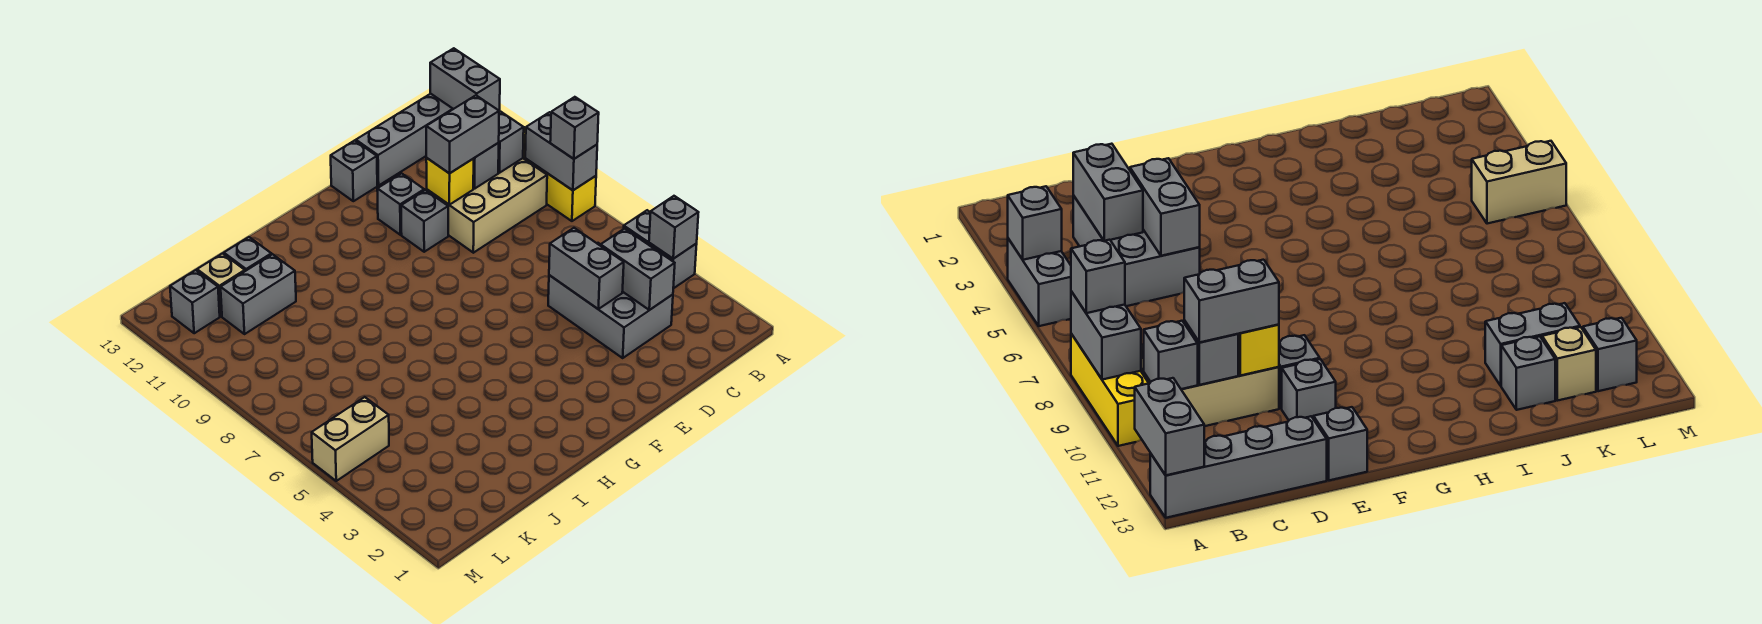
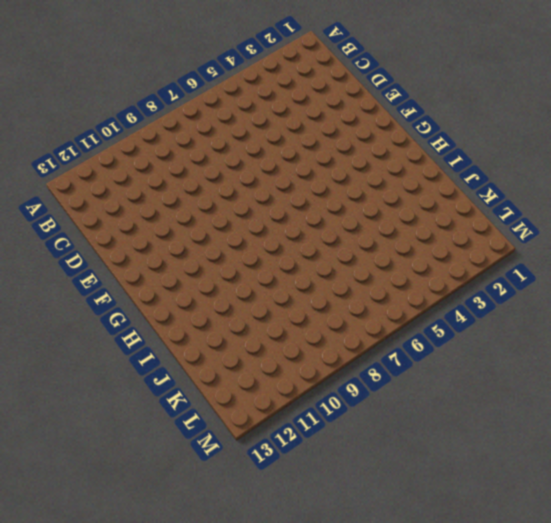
none -> grey brick A4:A5 level 1
none -> yellow brick A8:A10 level 1
none -> grey brick A13:D13 level 1

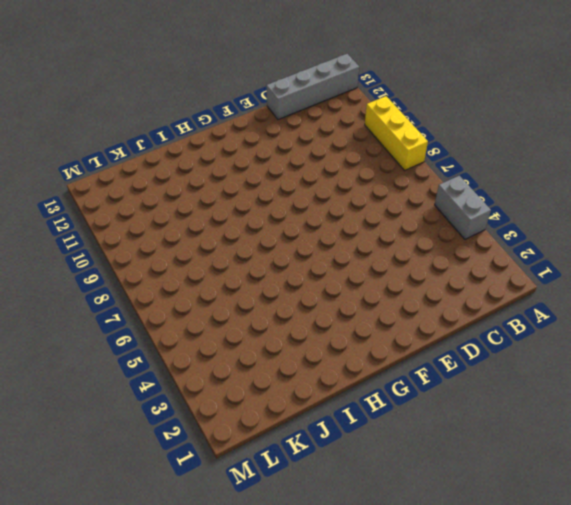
none -> tan brick B9:D10 level 1
none -> grey brick C3:D5 level 1
none -> grey brick E10 level 1

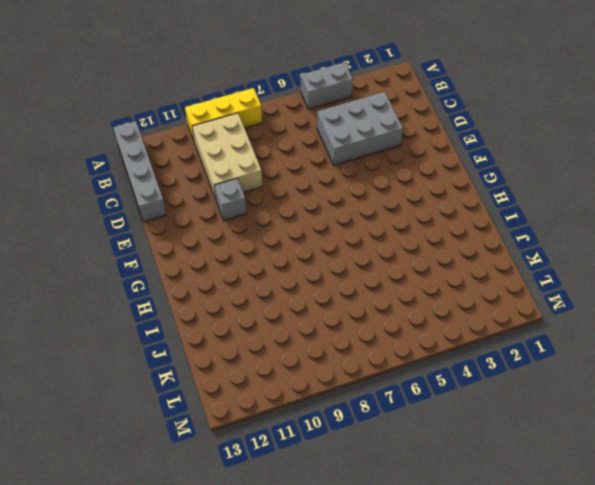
none -> grey brick E11 level 1
none -> grey brick E13 level 1
none -> grey brick J11:K11 level 1

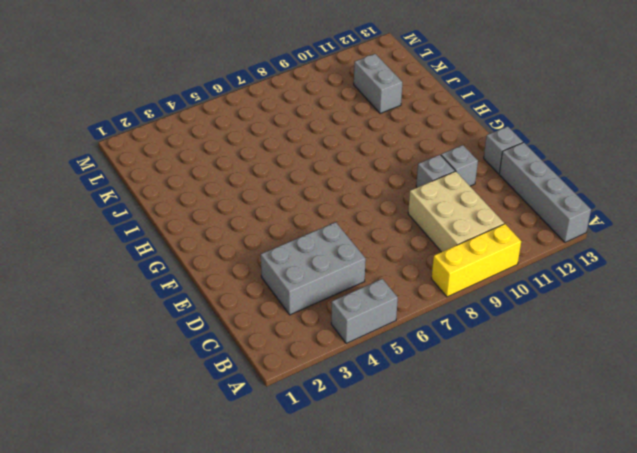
none -> grey brick J12 level 1
none -> tan brick K12 level 1
none -> tan brick L5:M5 level 1

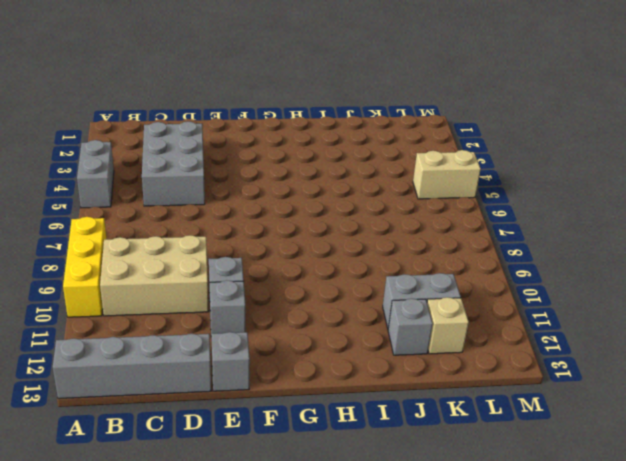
none -> grey brick L12 level 1
none -> grey brick A4 level 2
none -> grey brick A8:A9 level 2

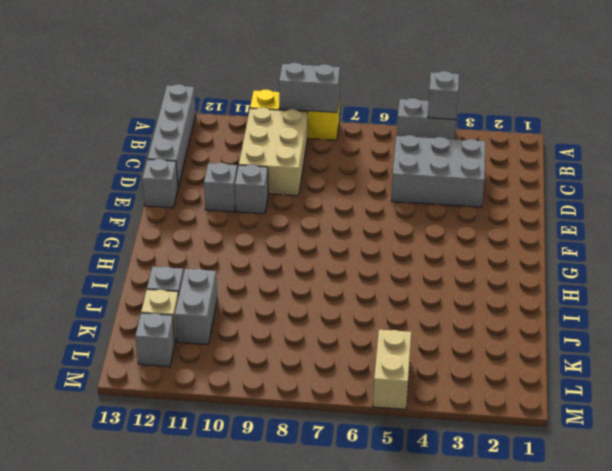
none -> grey brick A12:A13 level 2
none -> grey brick B10 level 2
none -> grey brick C3:C4 level 2

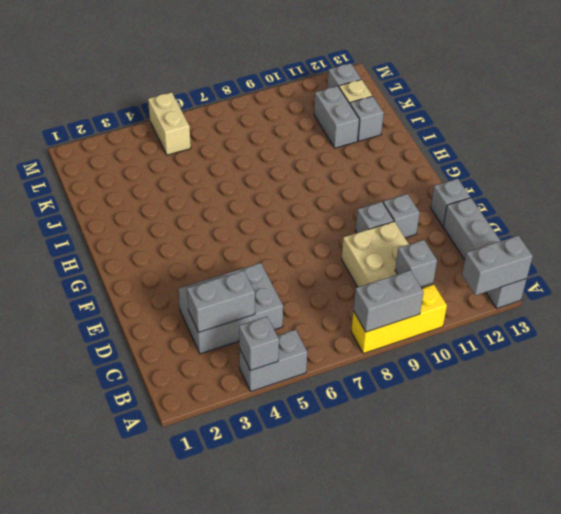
none -> grey brick C10 level 2
none -> grey brick D4:D5 level 2
none -> yellow brick D10 level 2

